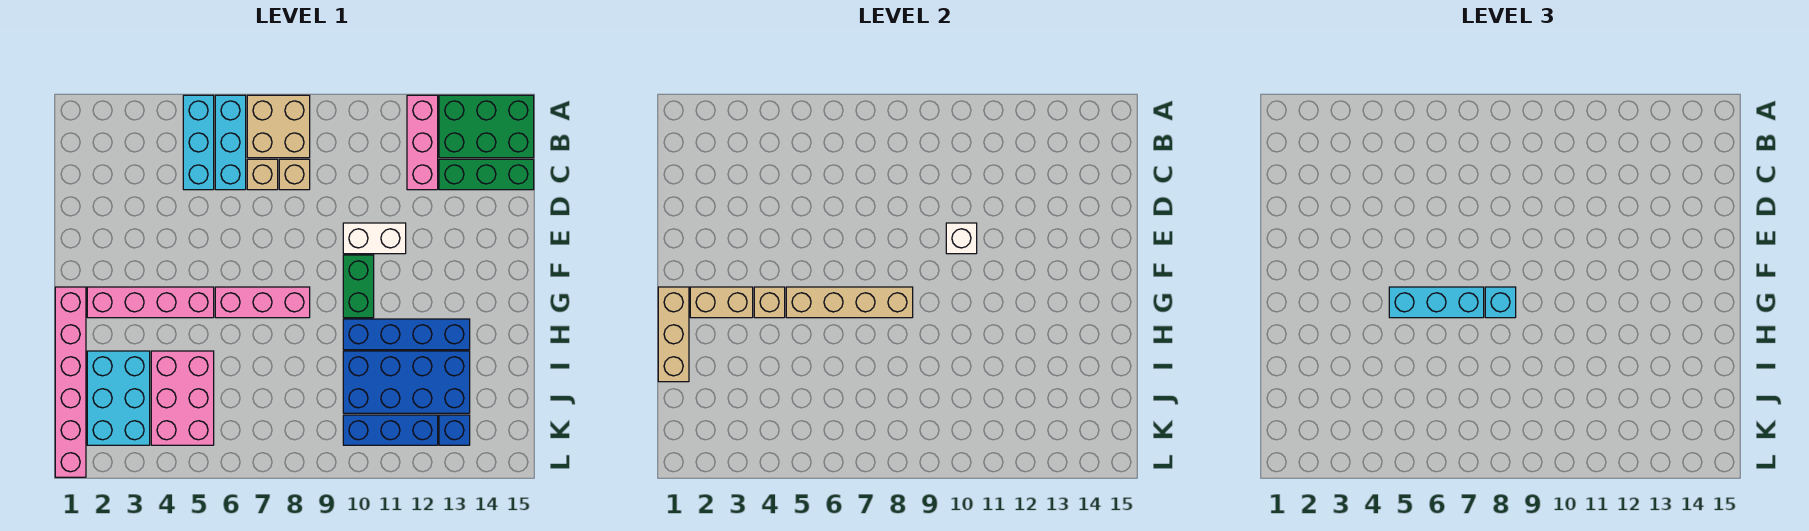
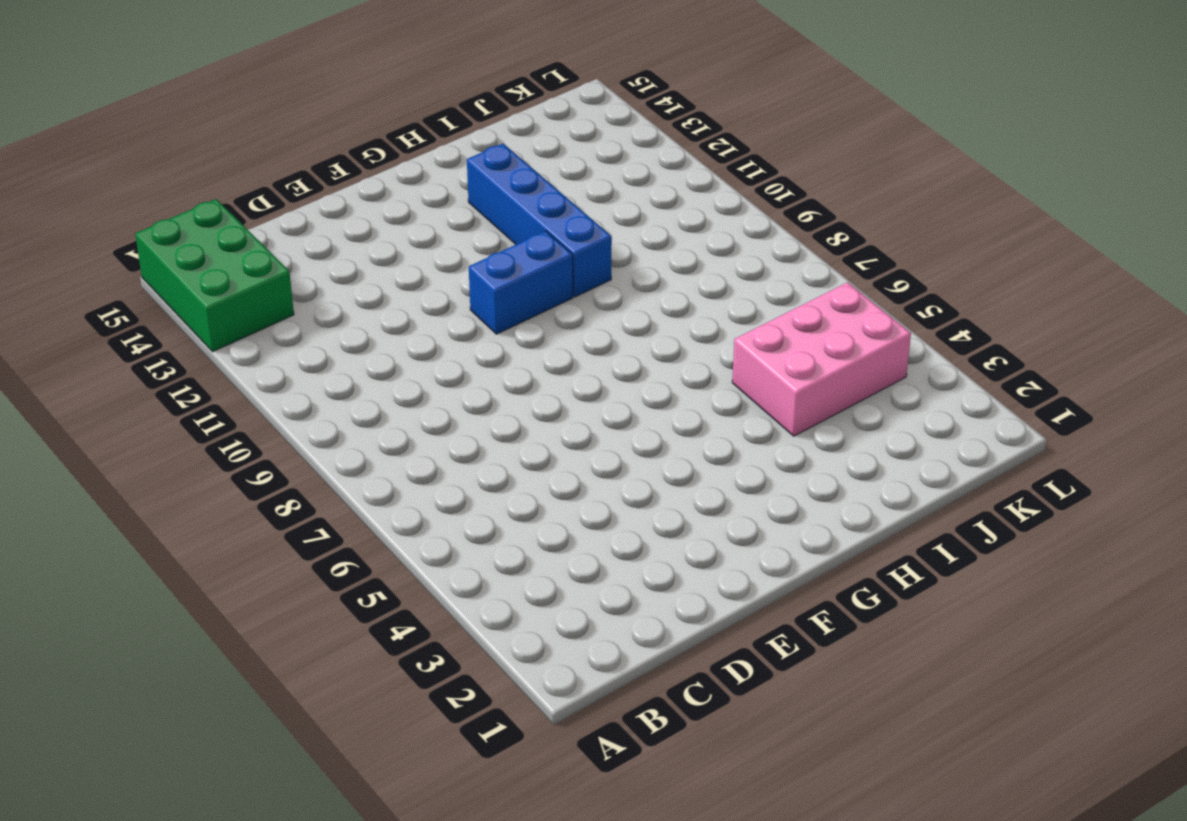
blue brick F10:G10 level 1 -> green brick F10:G10 level 1
none -> cyan brick A5:C5 level 1
none -> cyan brick A6:C6 level 1
none -> tan brick A7:B8 level 1

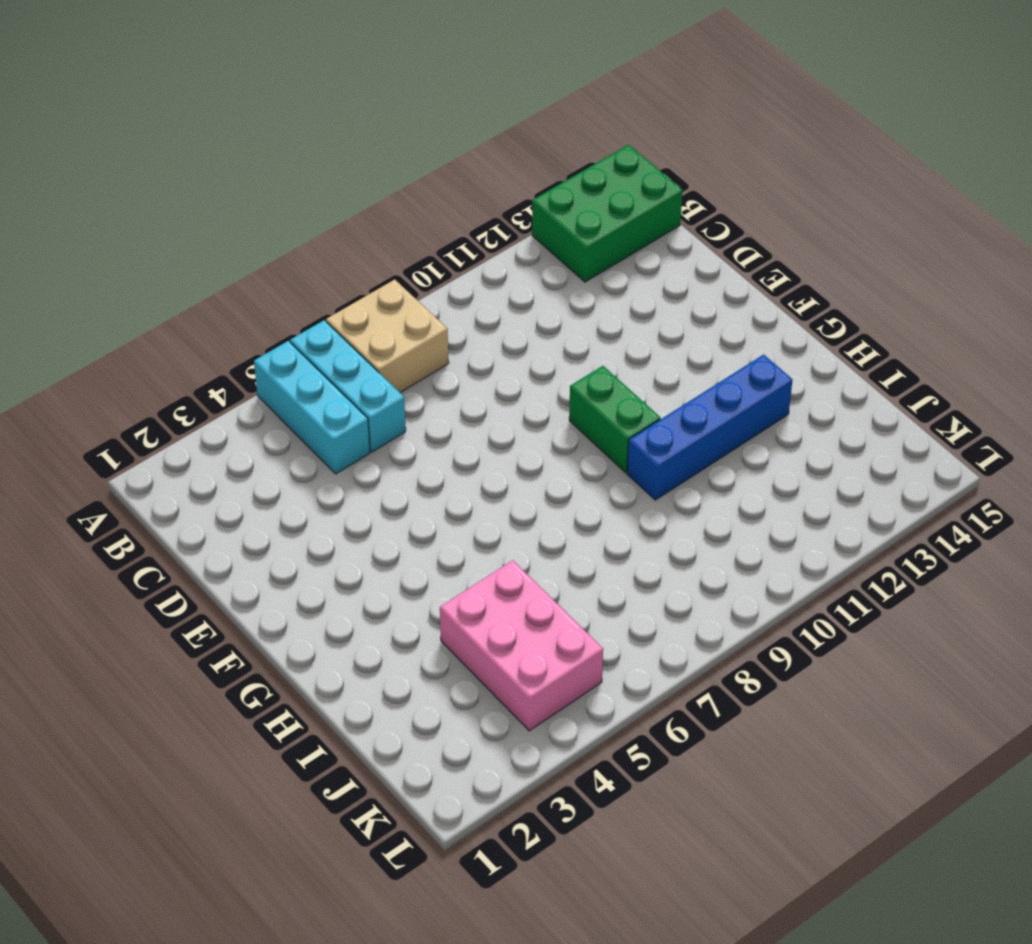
none -> pink brick A12:C12 level 1
none -> tan brick C7 level 1
none -> tan brick C8 level 1

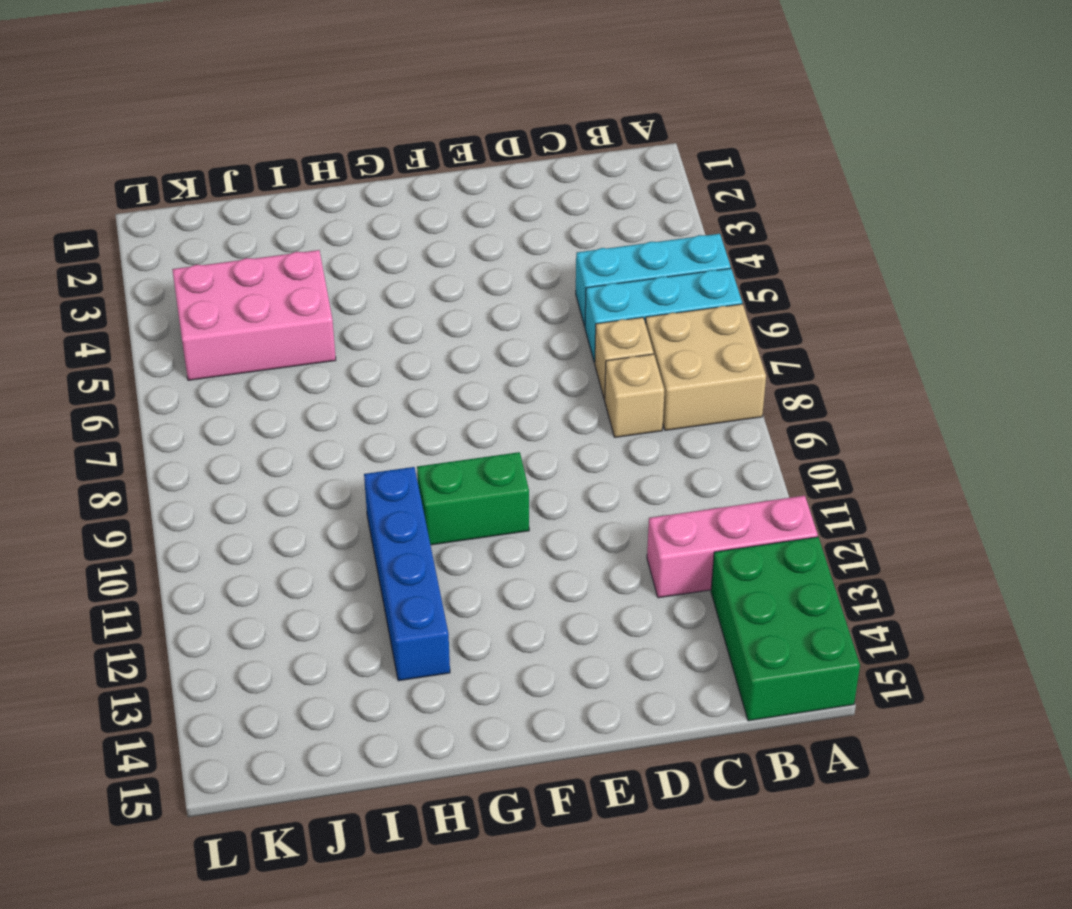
none -> green brick C13:C15 level 1
none -> white brick E10:E11 level 1
none -> pink brick G1:L1 level 1

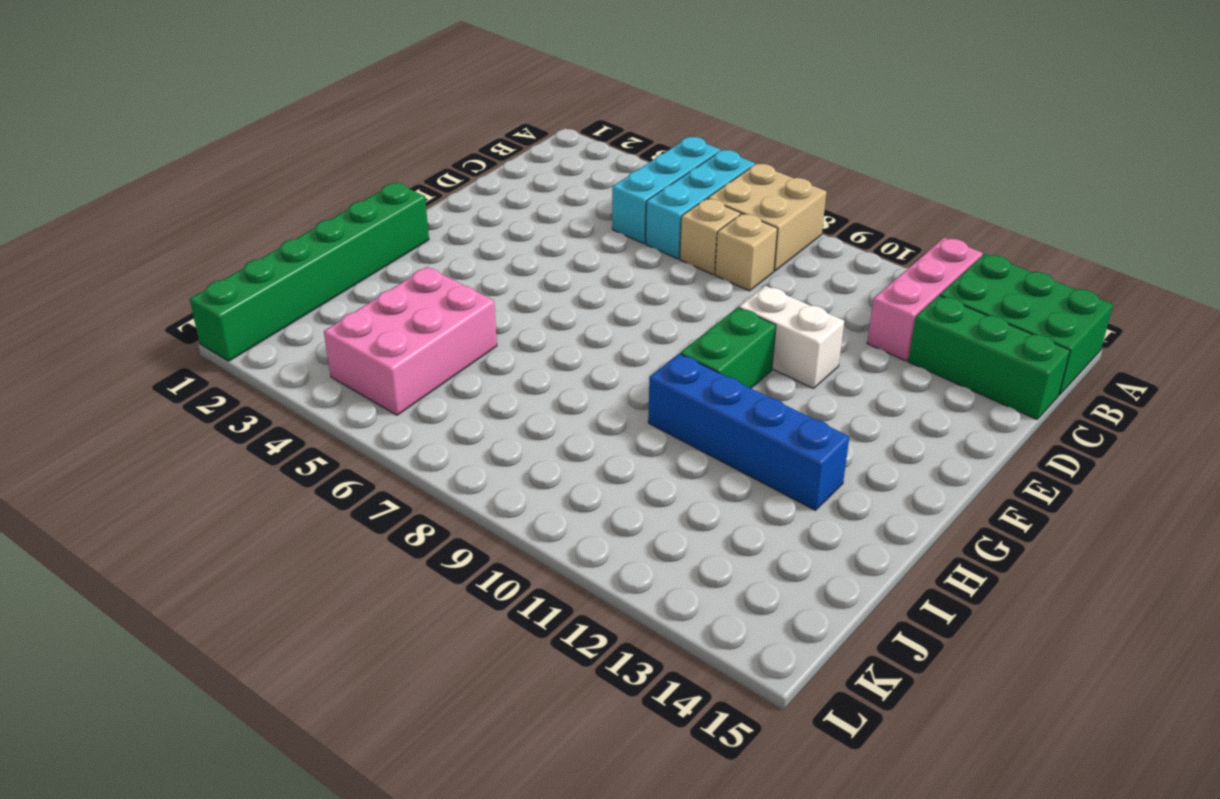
green brick G1:L1 level 1 -> pink brick G1:L1 level 1
none -> pink brick G2:G5 level 1
none -> pink brick G6:G8 level 1
none -> cyan brick I2:K3 level 1

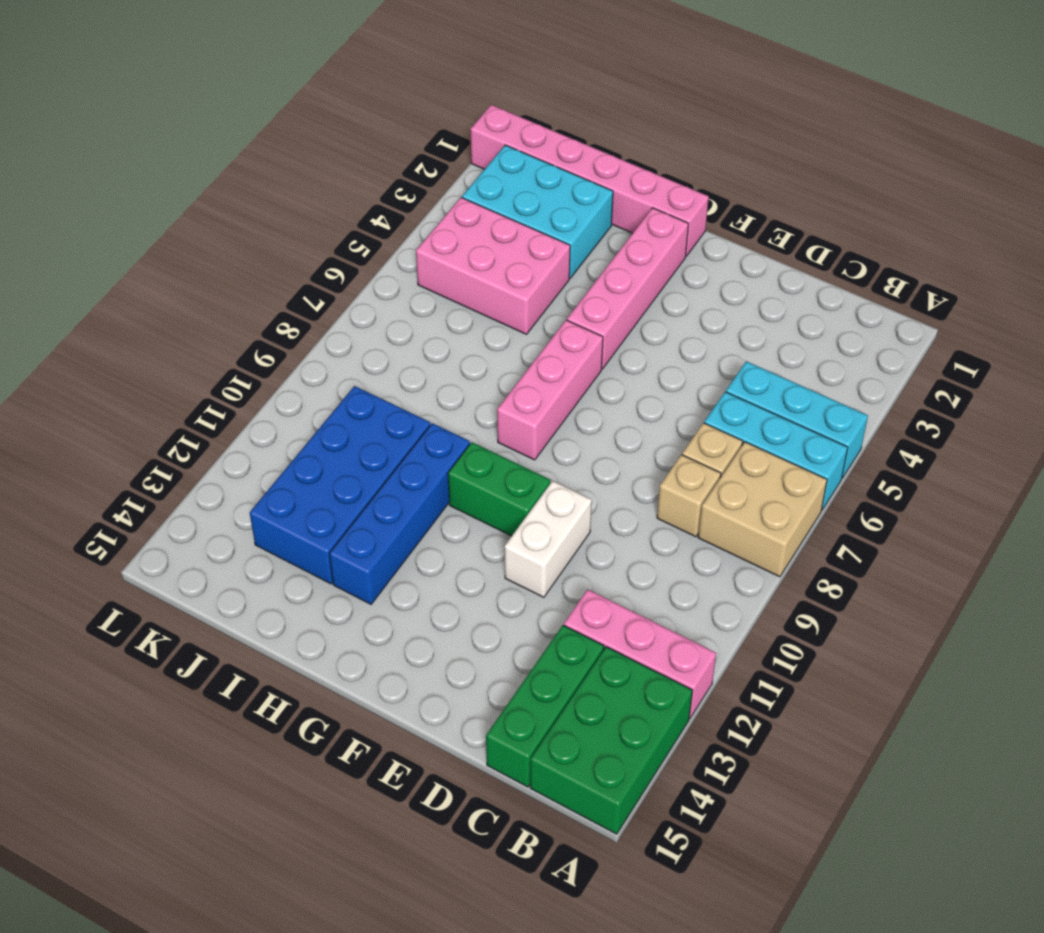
none -> blue brick K10:K12 level 1
none -> blue brick K13 level 1
none -> white brick E10 level 2

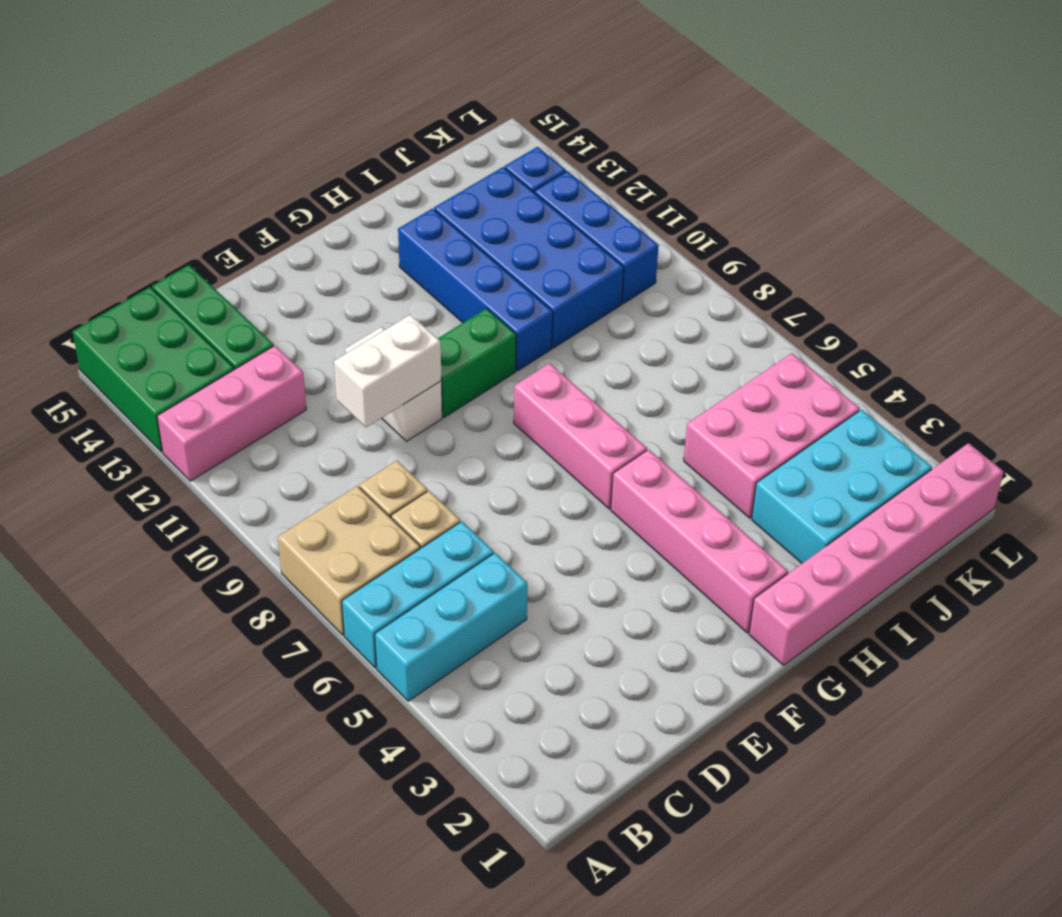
white brick D10:E10 level 2 -> white brick E10 level 2
none -> tan brick G1:I1 level 2
none -> tan brick G2:G3 level 2
none -> tan brick G4 level 2

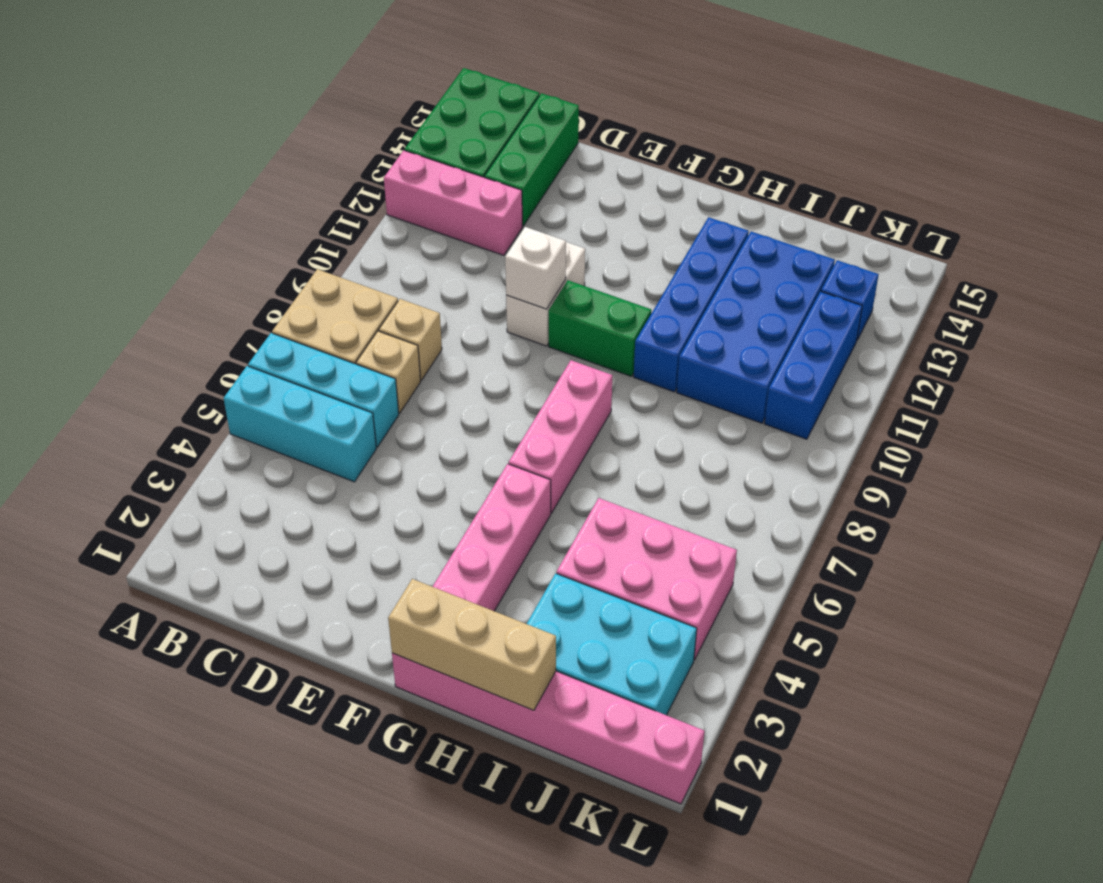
none -> tan brick G2:G3 level 2
none -> tan brick G4 level 2
none -> tan brick G5:G8 level 2

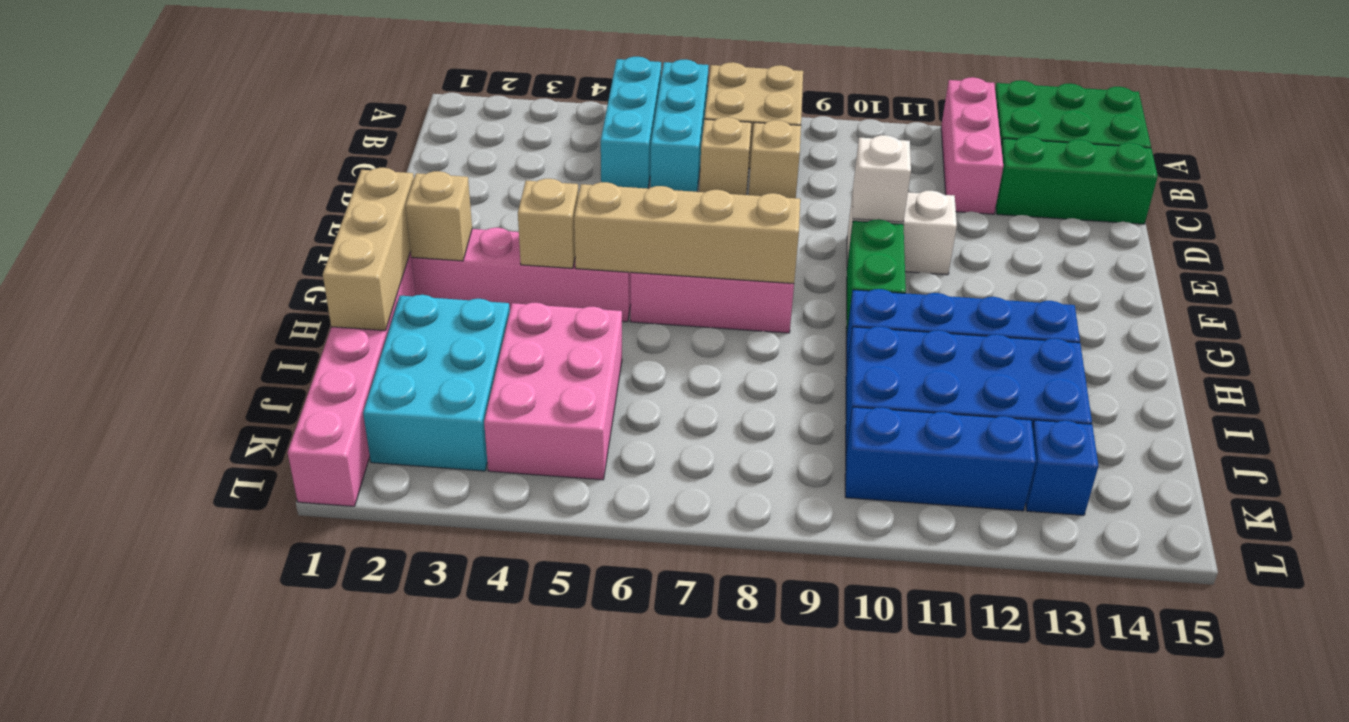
tan brick G2 level 2 -> tan brick G2:G3 level 2
none -> cyan brick G5:G7 level 3
none -> cyan brick G8 level 3

